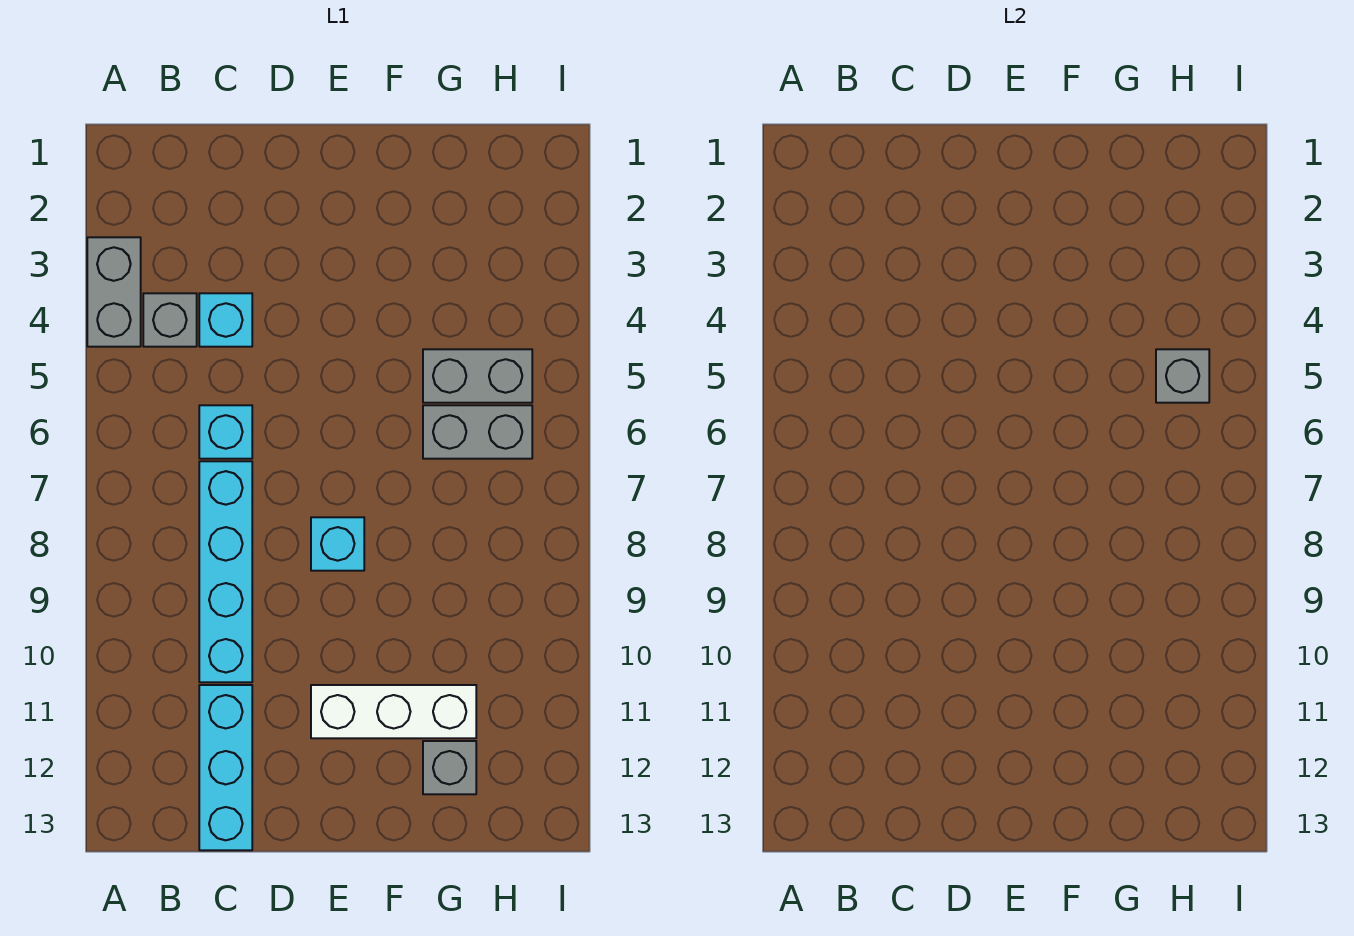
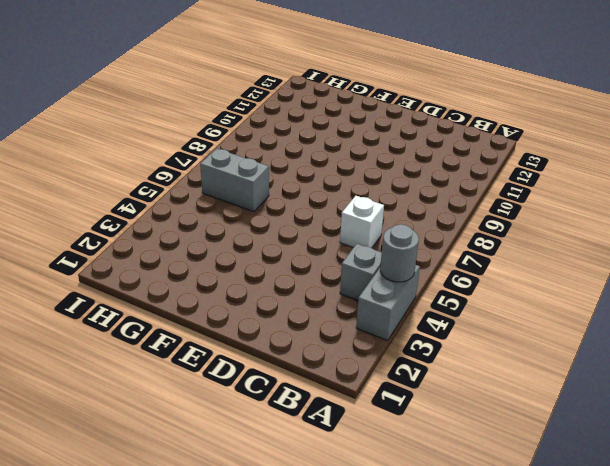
grey round brick A4 level 2 -> none
white brick C6 level 1 -> cyan brick C6 level 1
none -> cyan brick C4 level 1
none -> cyan brick C7:C10 level 1
none -> cyan brick C11:C13 level 1

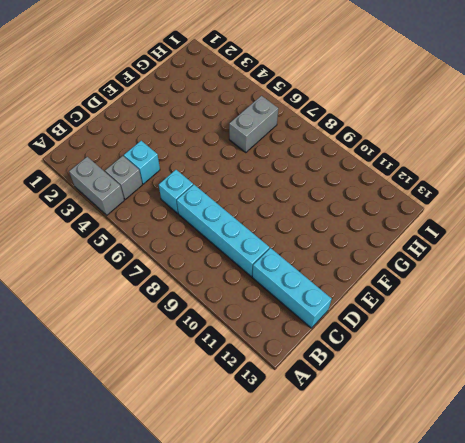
none -> cyan brick E8 level 1
none -> white brick E11:G11 level 1
none -> grey brick G5:H5 level 1

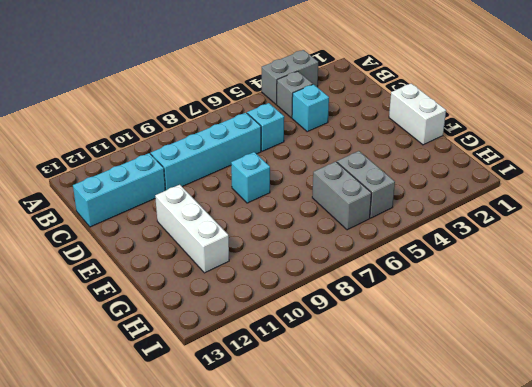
white brick E1:F1 level 1 -> none
none -> grey brick G12 level 1
none -> grey brick H5 level 2

